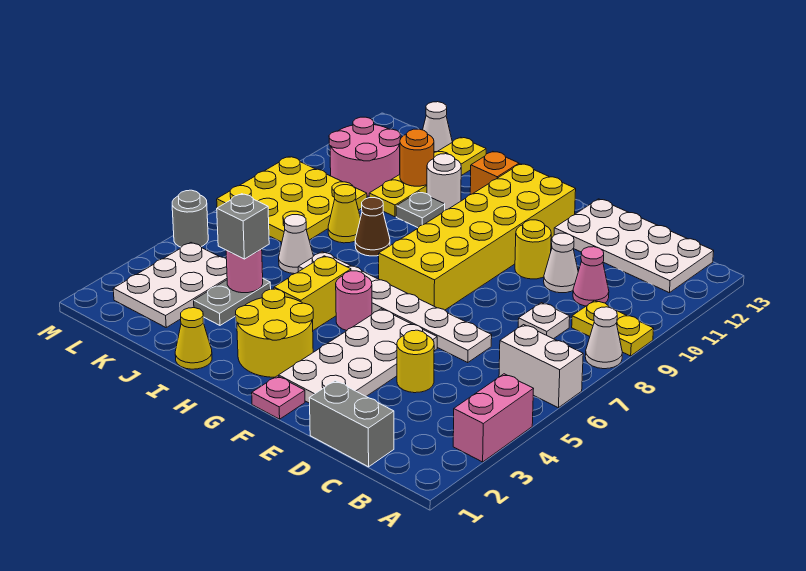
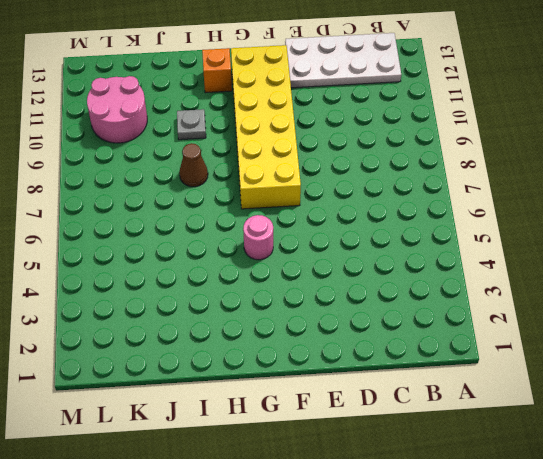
none -> pink brick A3:A4 level 1
none -> white brick A6:B6 level 1
none -> white cone A8 level 1
none -> yellow plate A9:B9 level 1

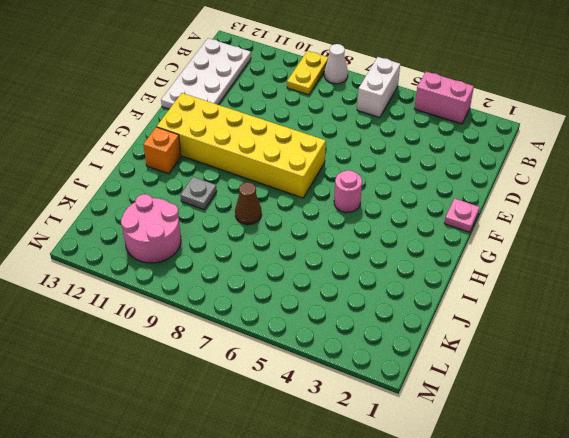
none -> grey brick C1:D1 level 1
none -> white plate C8 level 1
none -> pink cone C10 level 1
none -> yellow round brick D4 level 1

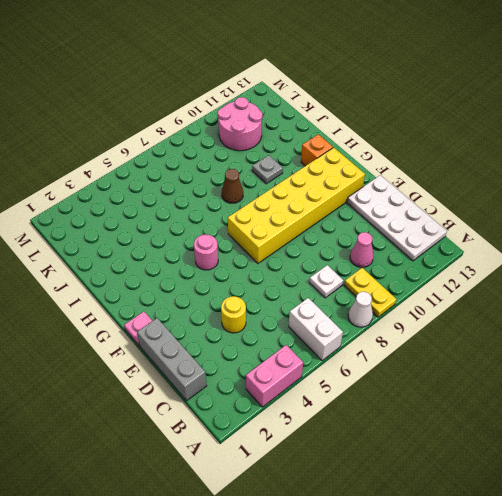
grey brick C1:E1 level 1 -> grey brick C1:D1 level 1
none -> white plate D6:I6 level 1
none -> white cone D10 level 1
none -> white plate E2:F5 level 1
none -> yellow round brick E10 level 1

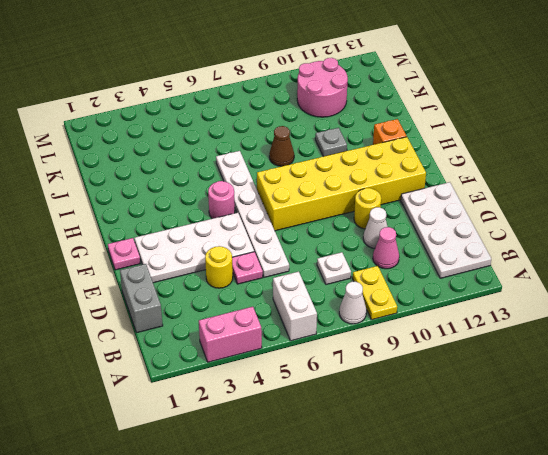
pink plate D5 level 1 -> none
none -> yellow round brick G2:H3 level 1
none -> yellow brick H4:H5 level 1
none -> yellow cone I1 level 1
none -> white round brick I11 level 1

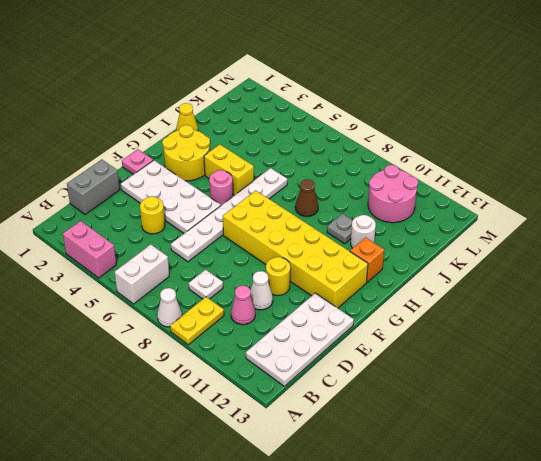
none -> grey plate J3:J4 level 1
none -> white cone J6 level 1
none -> yellow cone J8 level 1
none -> yellow plate J10:J13 level 1

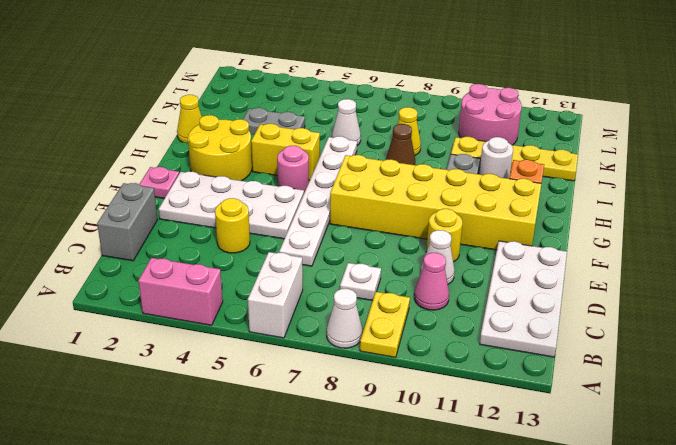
none -> white plate K2:L4 level 1
none -> yellow plate K7:M9 level 1
none -> white cone K13 level 1
none -> grey round brick M5 level 1

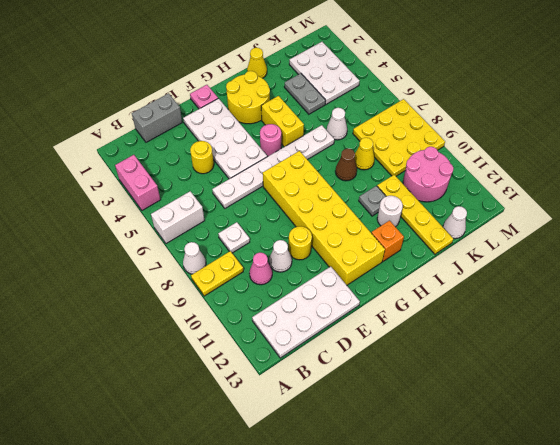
none -> grey round brick M5 level 1
none -> pink round brick J4 level 2
none -> orange round brick J11 level 2
none -> grey brick J4 level 3

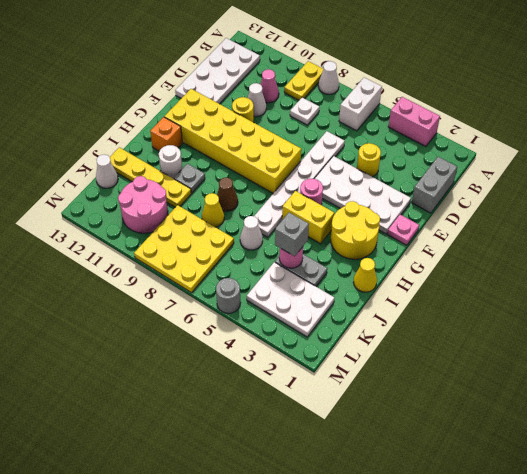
none -> orange round brick J11 level 2

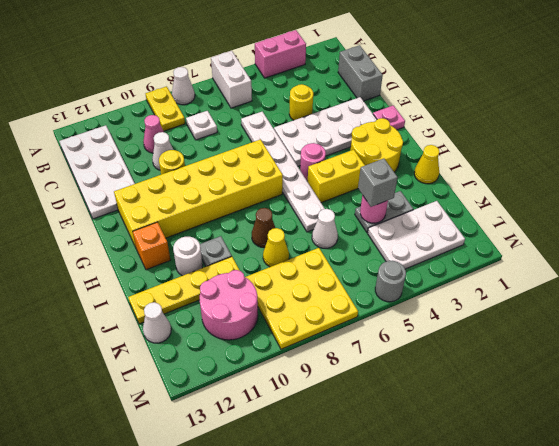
none -> orange round brick J11 level 2

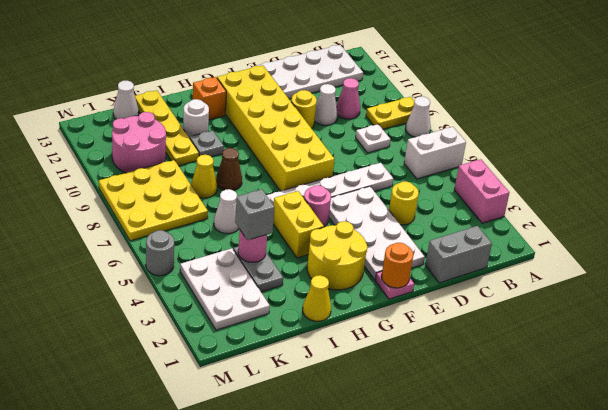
orange round brick F1 level 2 -> orange round brick J11 level 2

